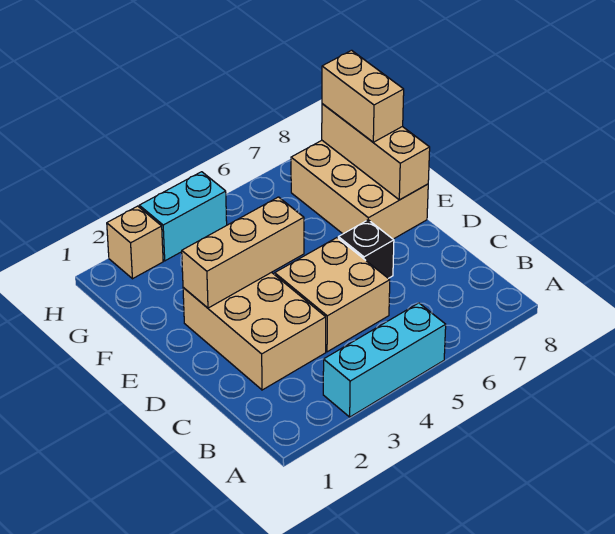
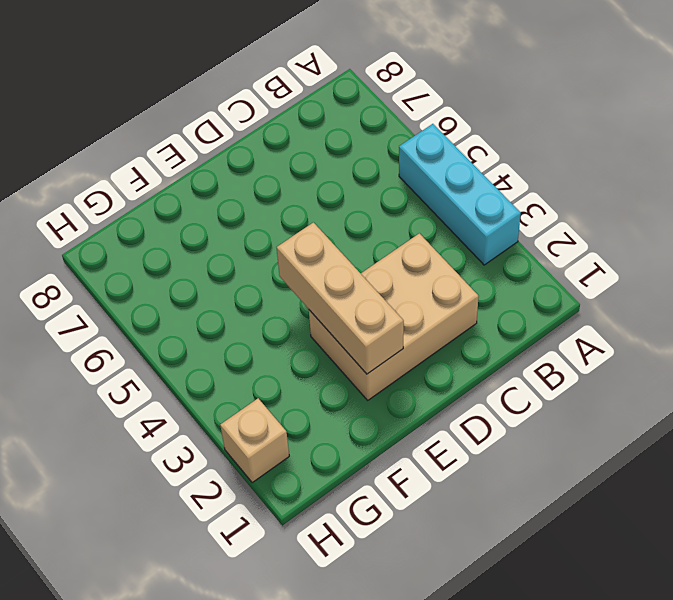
none -> tan brick C4:D5 level 1
none -> black brick D6 level 1

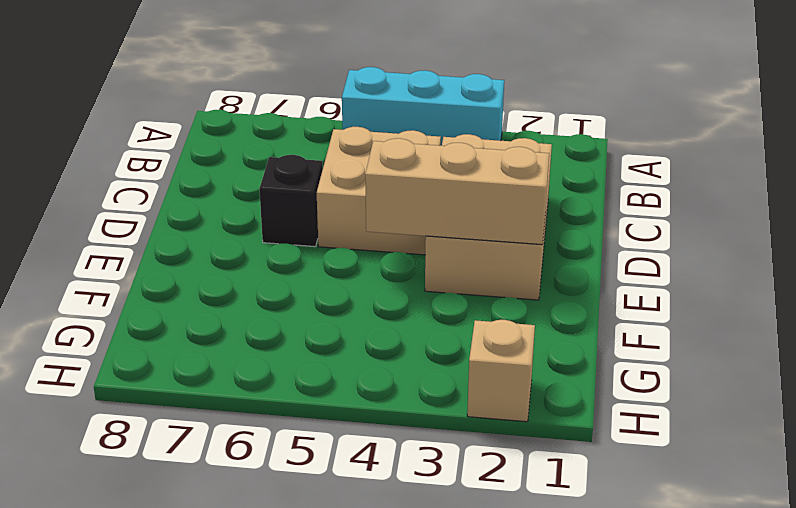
none -> tan brick E7:G8 level 1
none -> cyan brick H3:H4 level 1

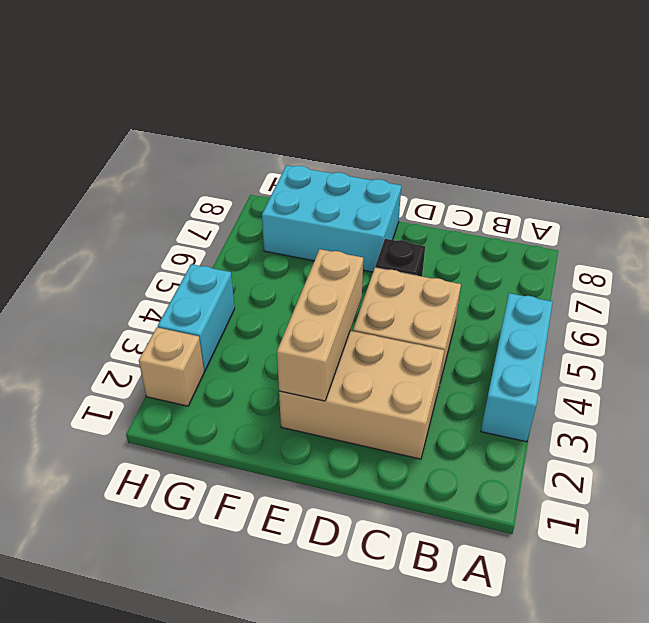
cyan brick E7:G8 level 1 -> tan brick E7:G8 level 1
none -> tan brick E8:G8 level 2
none -> tan brick F8:G8 level 3

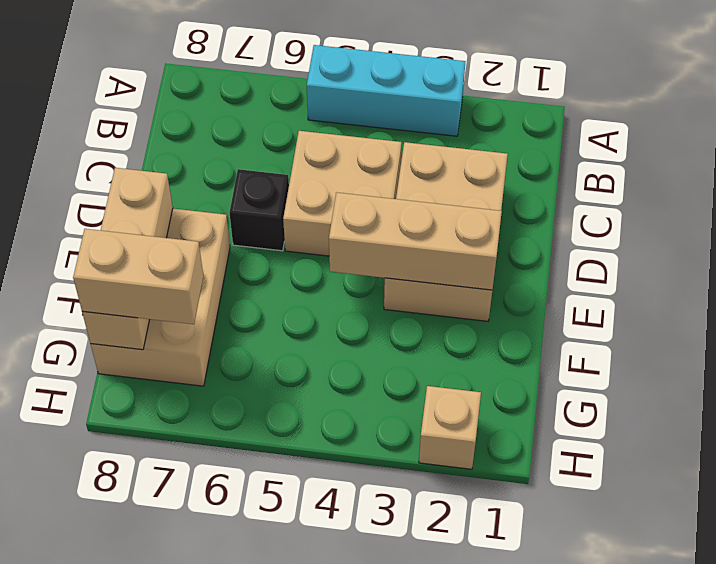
tan brick G7:G8 level 3 -> tan brick F8:G8 level 3
none -> cyan brick H3:H4 level 1

